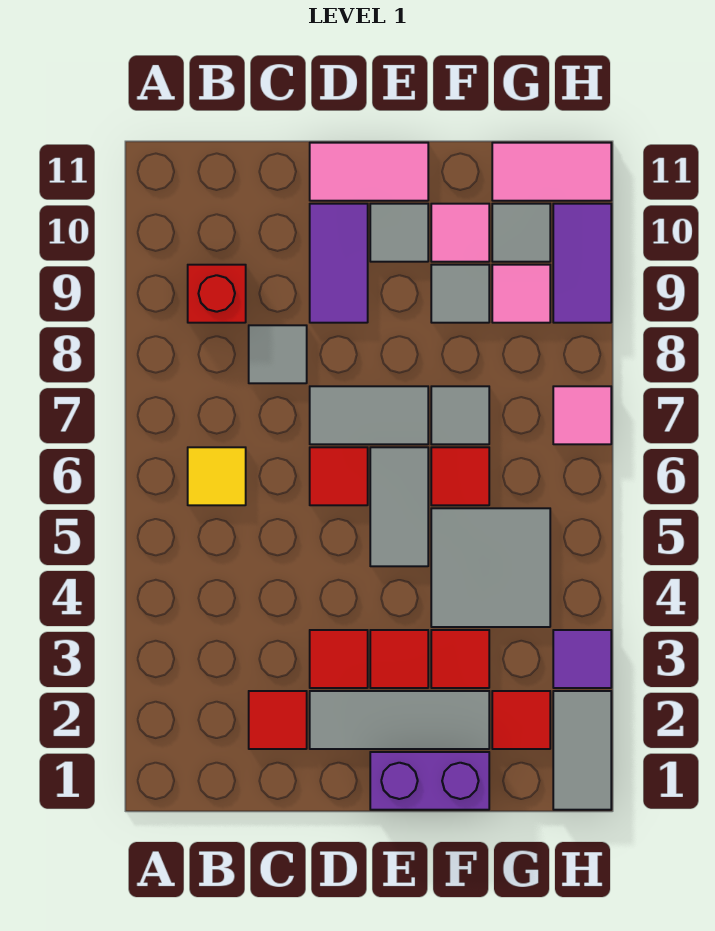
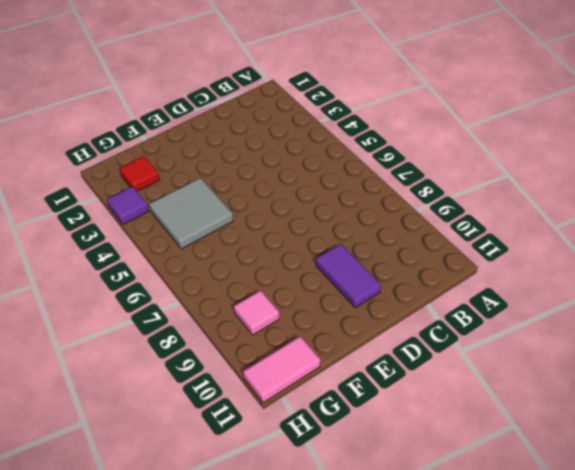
none -> yellow tile B6 level 1
none -> red brick B9 level 1
none -> red tile C2 level 1

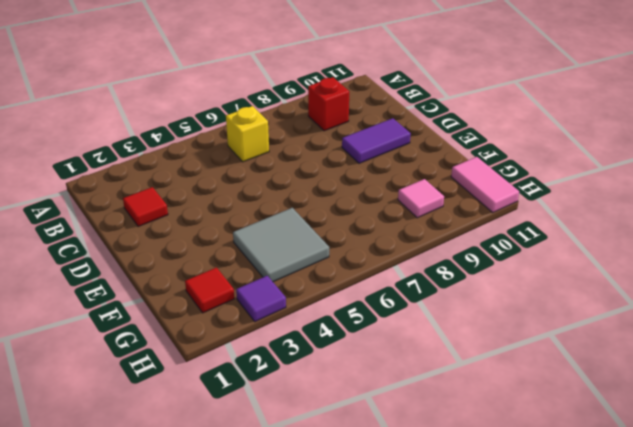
yellow brick B6 level 1 -> yellow tile B6 level 1
none -> grey tile C8 level 1
none -> grey tile D2:F2 level 1
none -> red tile D3 level 1

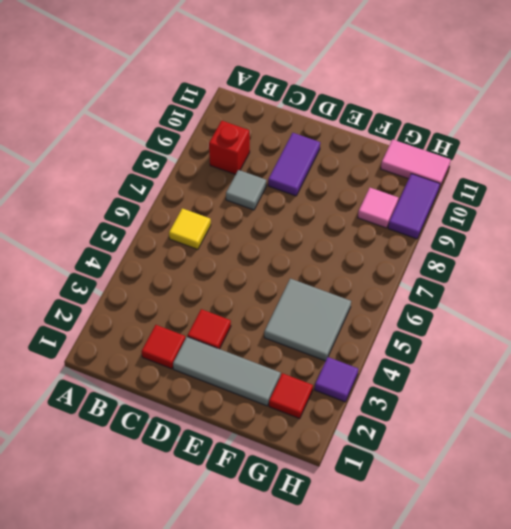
none -> red tile D6 level 1
none -> grey tile D7:E7 level 1
none -> pink tile D11:E11 level 1

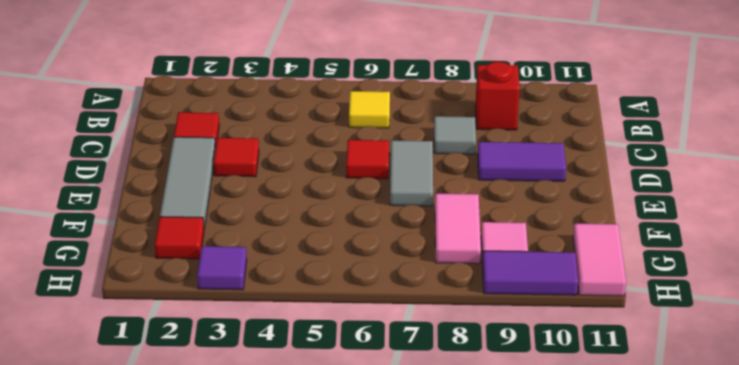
pink tile F8:G8 level 1 -> pink tile D11:E11 level 1
none -> purple brick E1:F1 level 1
none -> red tile E3 level 1
none -> grey tile E5:E6 level 1

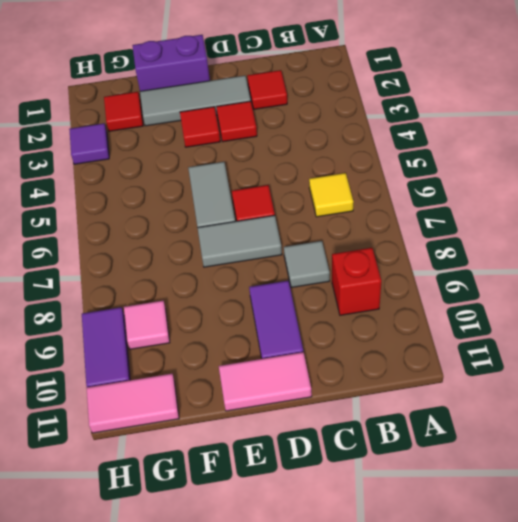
none -> grey tile E10 level 1
none -> red tile F3 level 1
none -> grey tile F4:G5 level 1

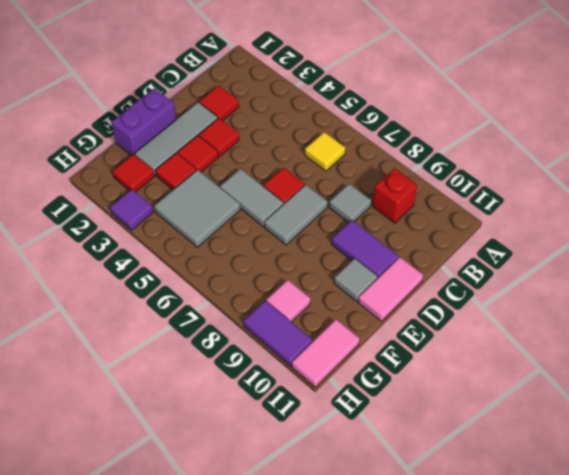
none -> red tile F6 level 1
none -> grey tile F7 level 1
none -> grey tile F9 level 1

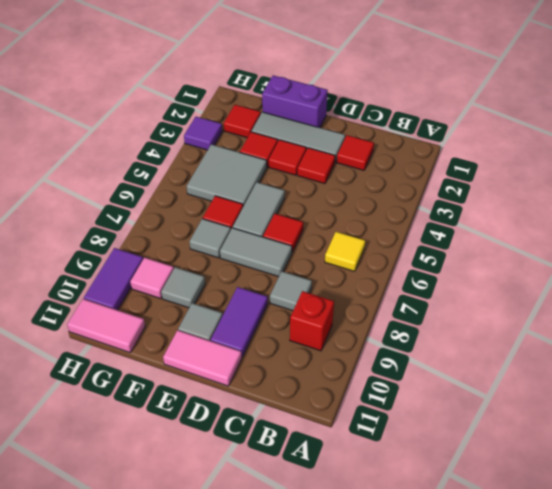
none -> pink tile F10 level 1
none -> grey tile G10 level 1
none -> grey tile H1:H2 level 1

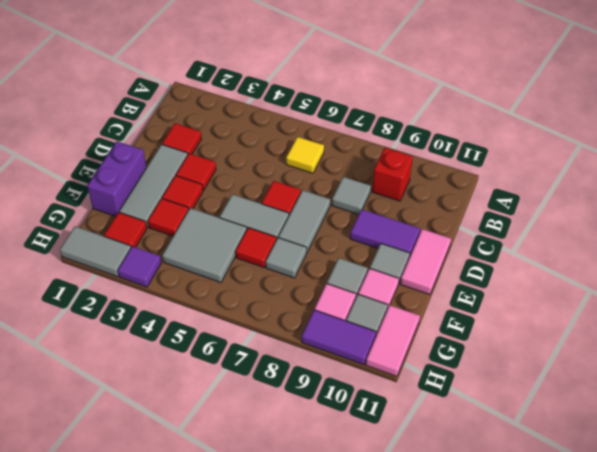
none -> pink tile H7 level 1

